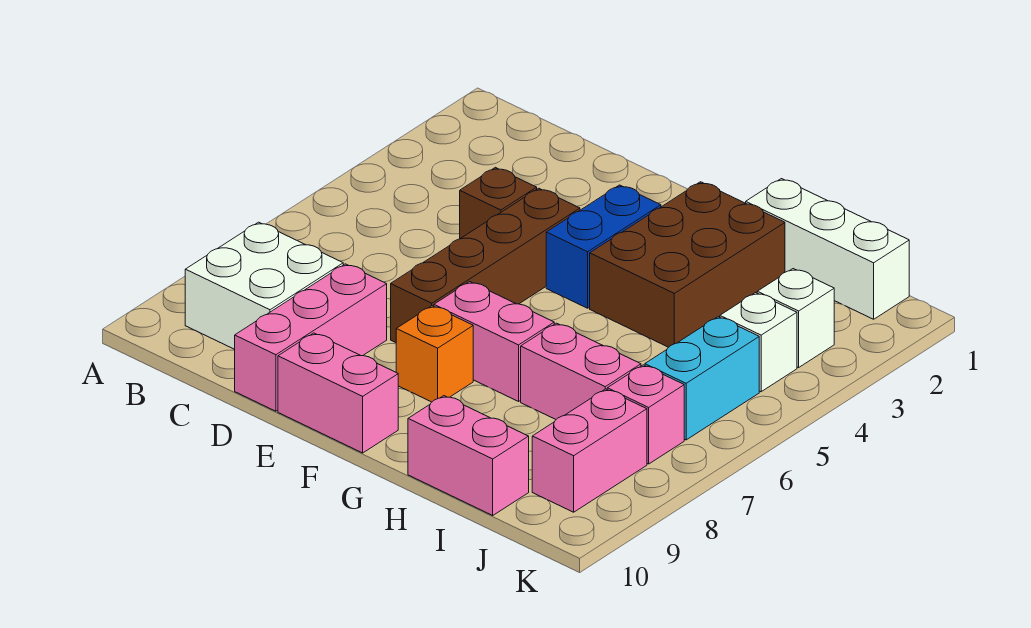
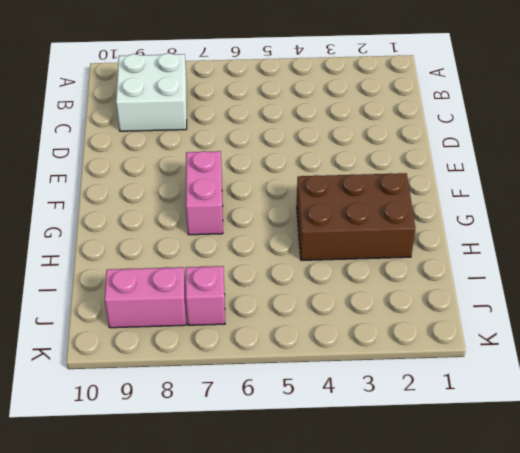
none -> brown brick D4 level 1
none -> pink brick D8:D10 level 1
none -> brown brick E4:E7 level 1

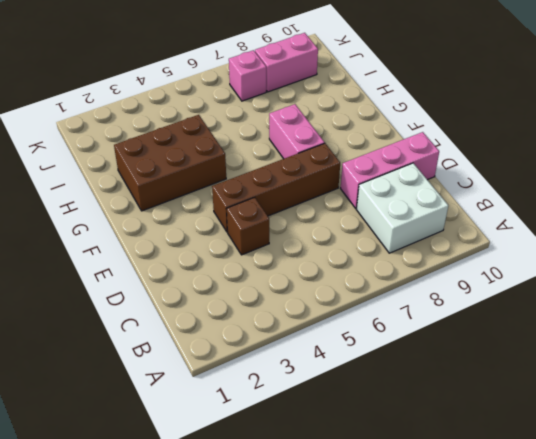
none -> pink brick E10:F10 level 1
none -> blue brick F3:F4 level 1
none -> orange brick F8 level 1

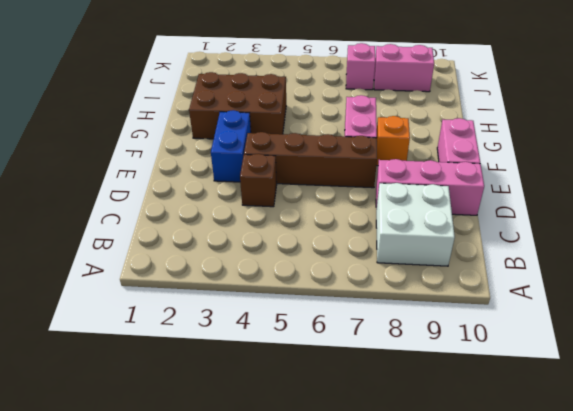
blue brick E3:F3 level 1 -> blue brick F3:F4 level 1
none -> white brick H1:J1 level 1
none -> pink brick H7:I7 level 1
none -> pink brick H10:I10 level 1

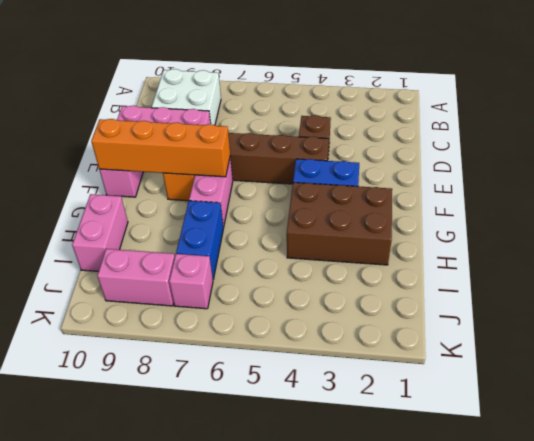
orange brick F7:F10 level 2 -> none
blue brick H7:I7 level 1 -> pink brick H7:I7 level 1
none -> white brick H1:J1 level 1
none -> white brick J3 level 1
none -> white brick J4 level 1

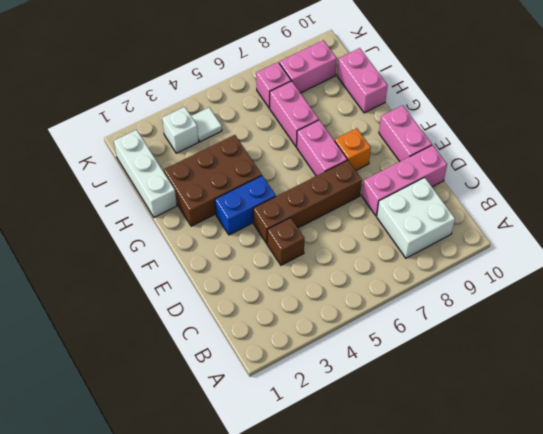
white tile J4 level 1 -> white brick J4 level 1
none -> cyan brick J5:J6 level 1

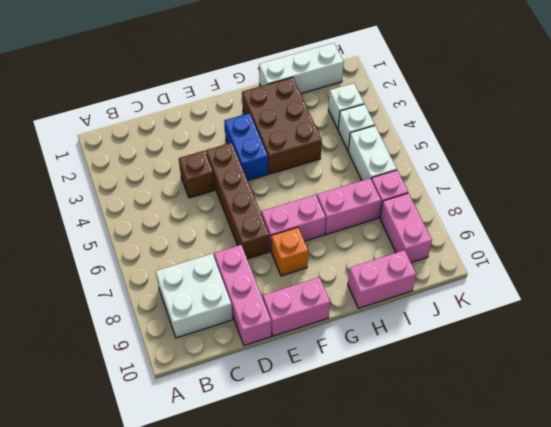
white brick J5:J6 level 1 -> cyan brick J5:J6 level 1

